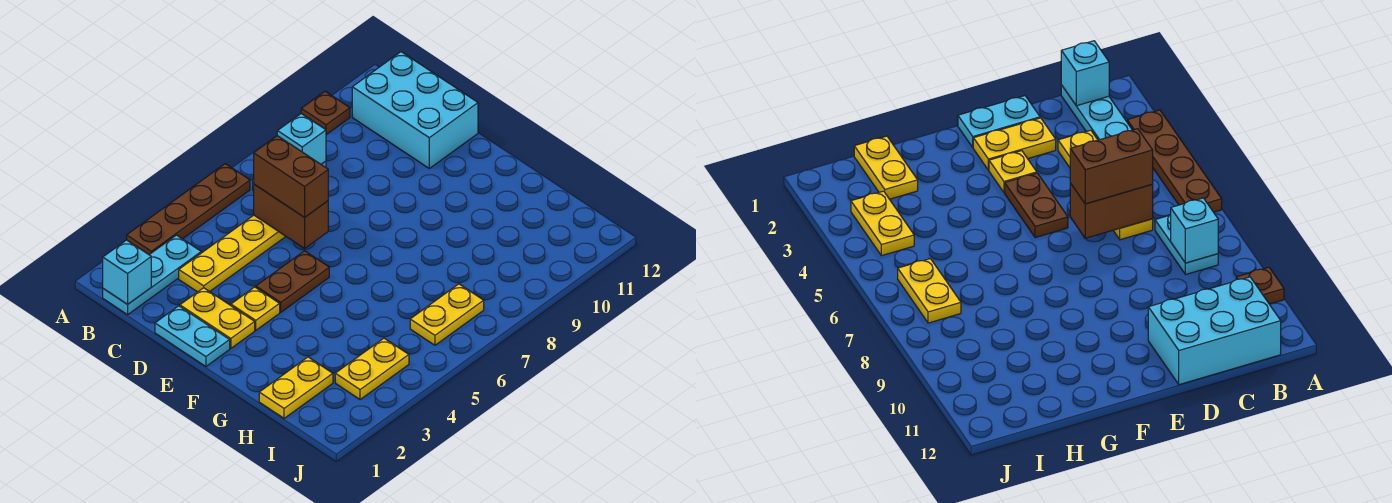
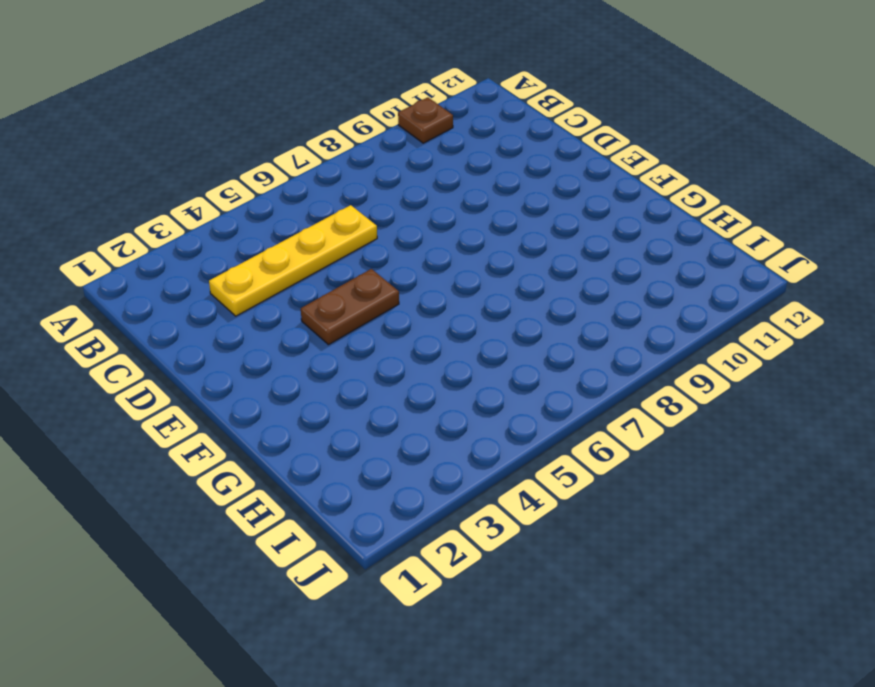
none -> brown plate A3:A6 level 1
none -> cyan plate B1:B3 level 1
none -> cyan plate B7:B8 level 1

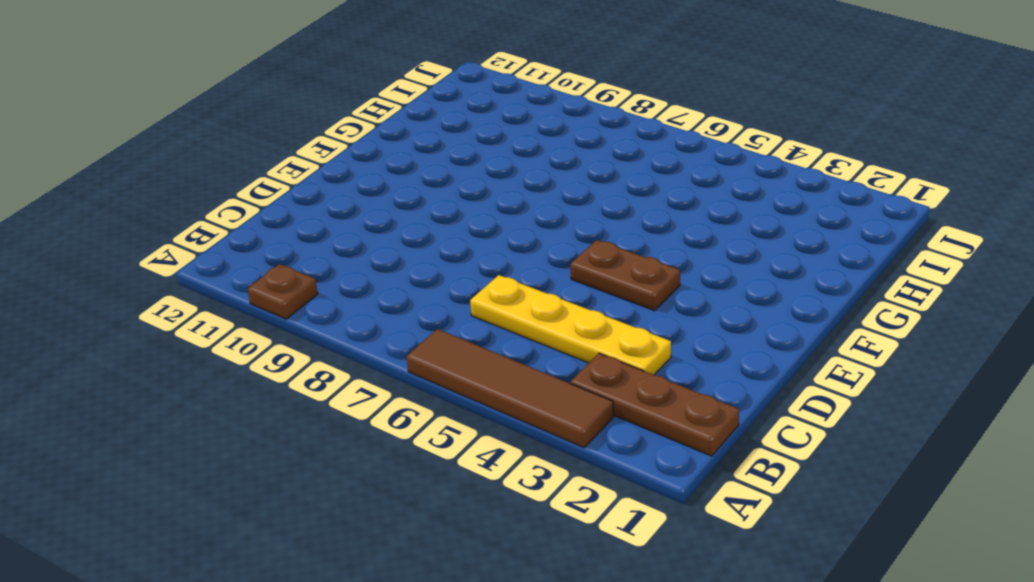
brown tile A3:A6 level 1 -> brown plate A3:A6 level 1
brown plate B1:B3 level 1 -> cyan plate B1:B3 level 1
none -> cyan plate B7:B8 level 1
none -> cyan brick B11:D12 level 1
none -> cyan plate D1:E1 level 1

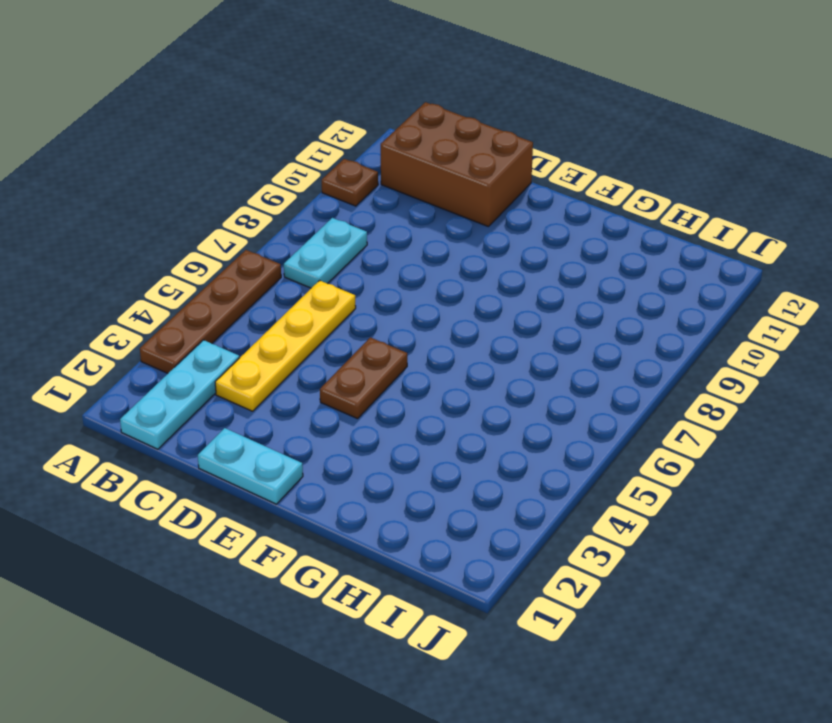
brown brick B11:D12 level 1 -> cyan brick B11:D12 level 1
none -> yellow plate D2:E2 level 1
none -> yellow plate E3 level 1
none -> yellow plate H1:H2 level 1

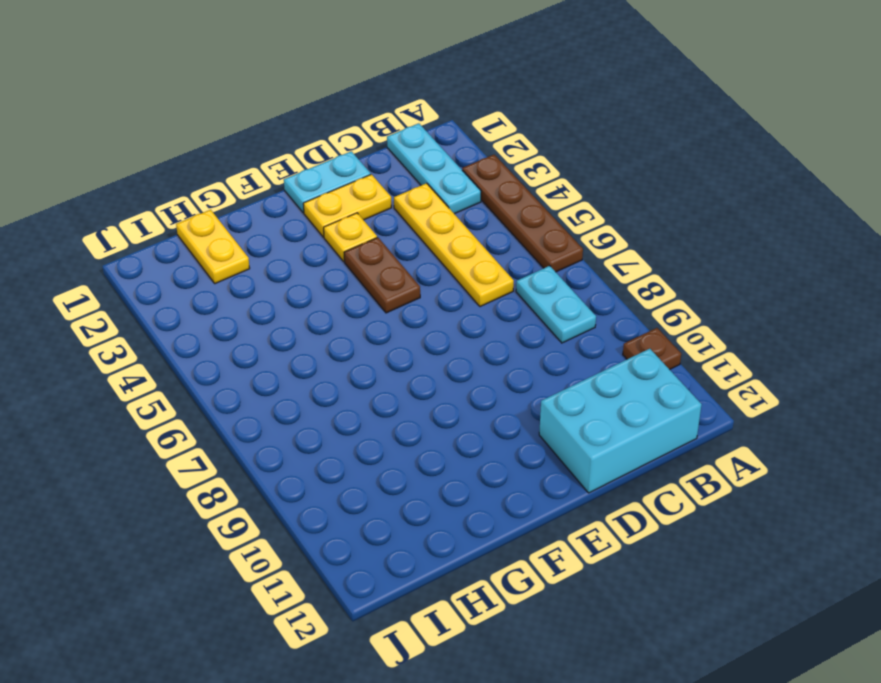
none -> yellow plate I3:I4 level 1
none -> yellow plate I6:I7 level 1
none -> cyan brick B1 level 2

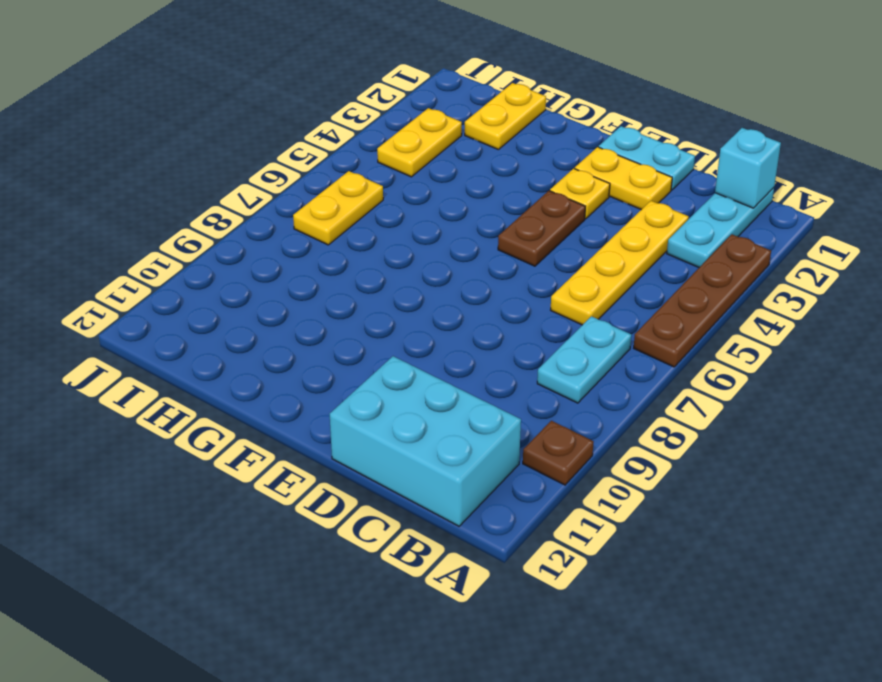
none -> cyan brick B8 level 2
none -> brown brick C6:D6 level 2
none -> brown brick C6:D6 level 3

